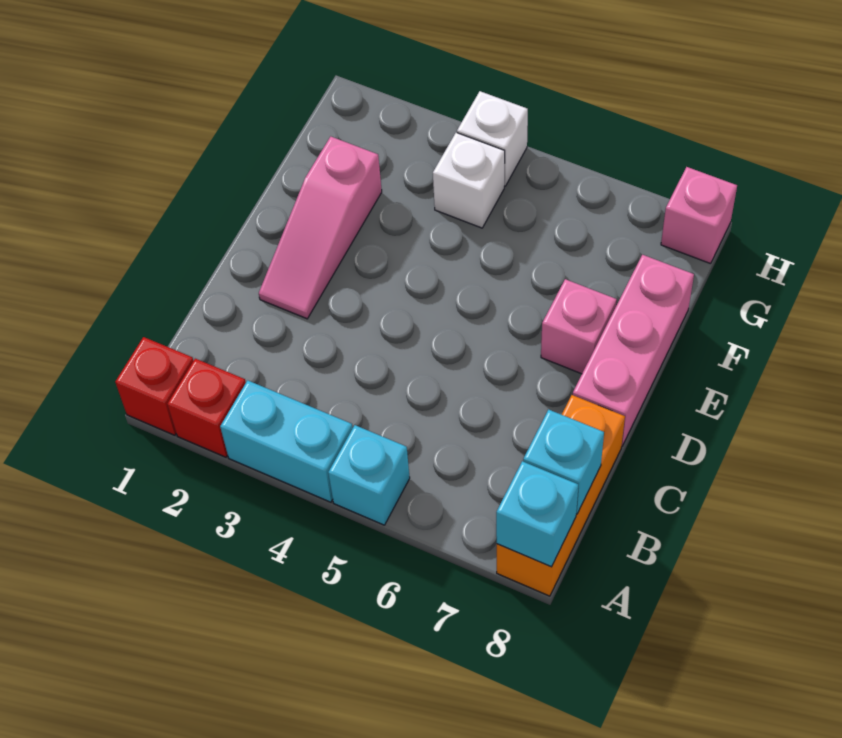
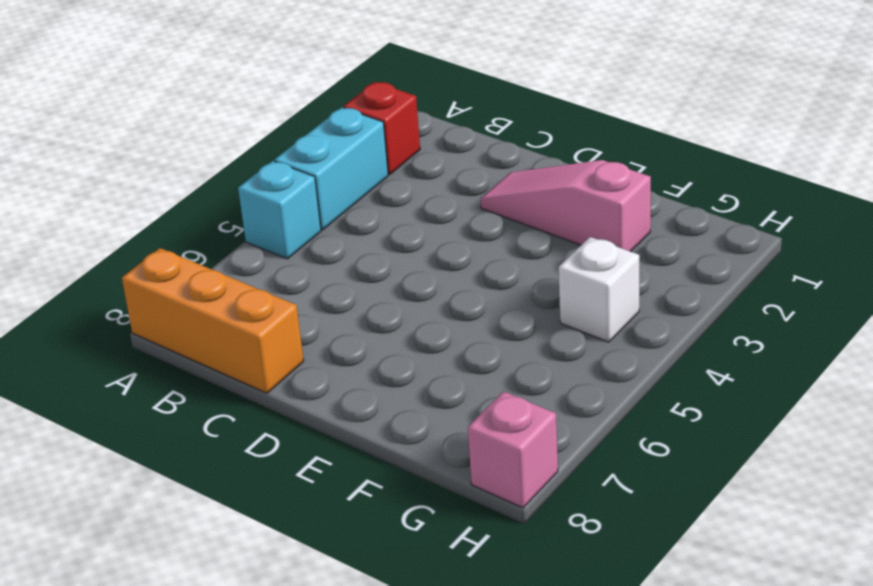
none -> red brick A1 level 1
none -> pink brick D8:F8 level 1
none -> pink brick E7 level 1

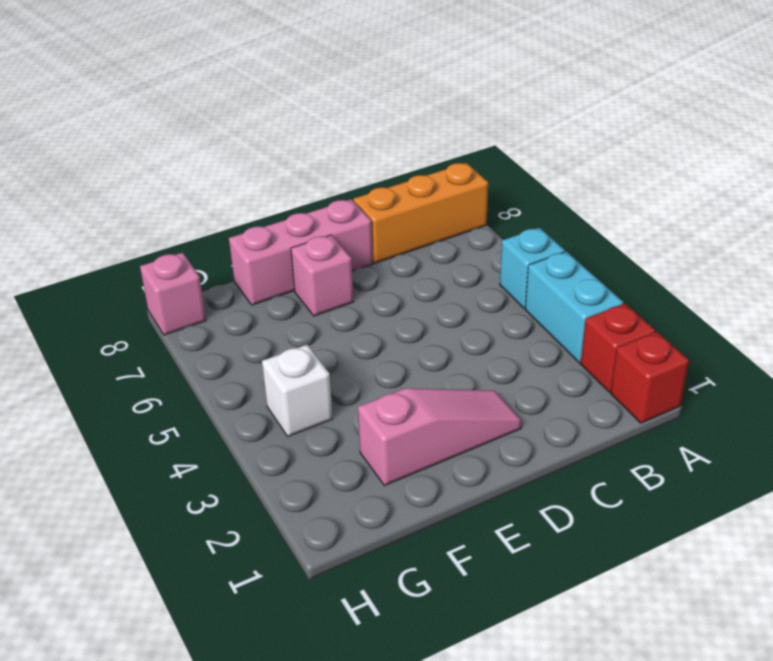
none -> white brick H4 level 1
none -> cyan brick A8 level 2
none -> cyan brick B8 level 2

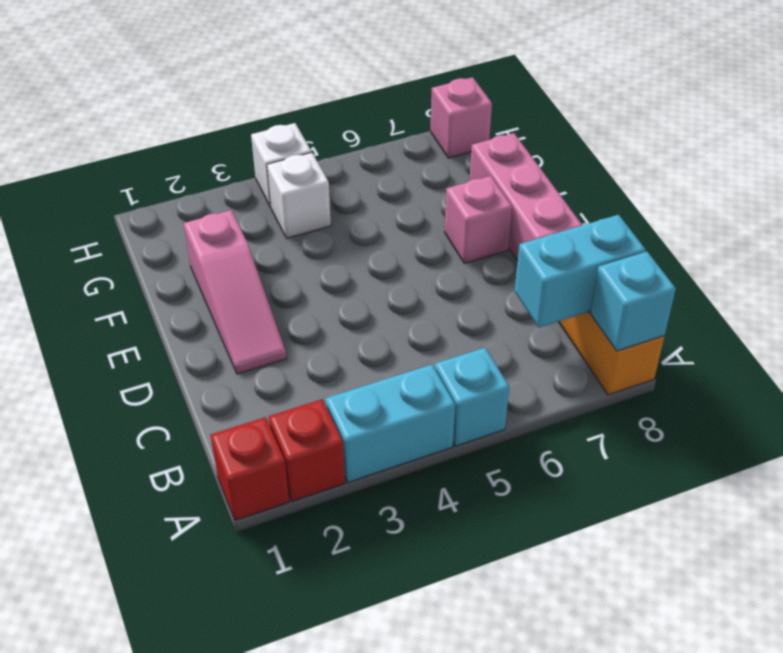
cyan brick B7:B8 level 2 -> cyan brick B8 level 2

